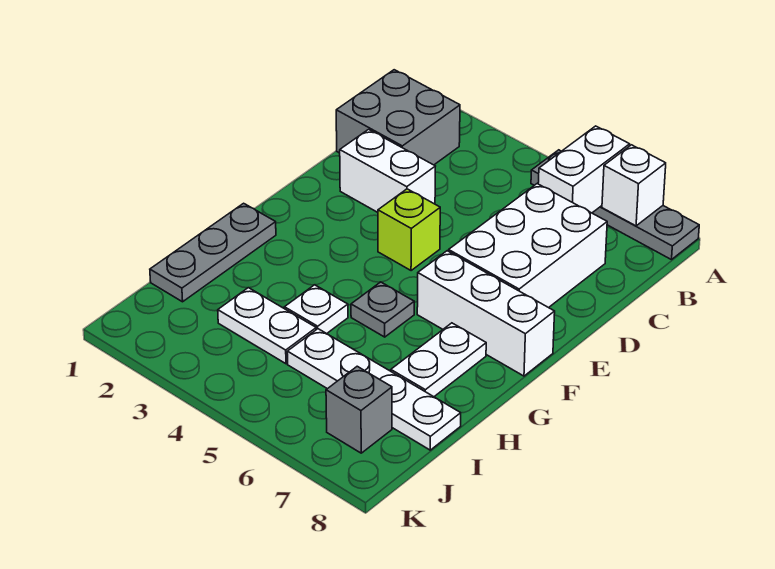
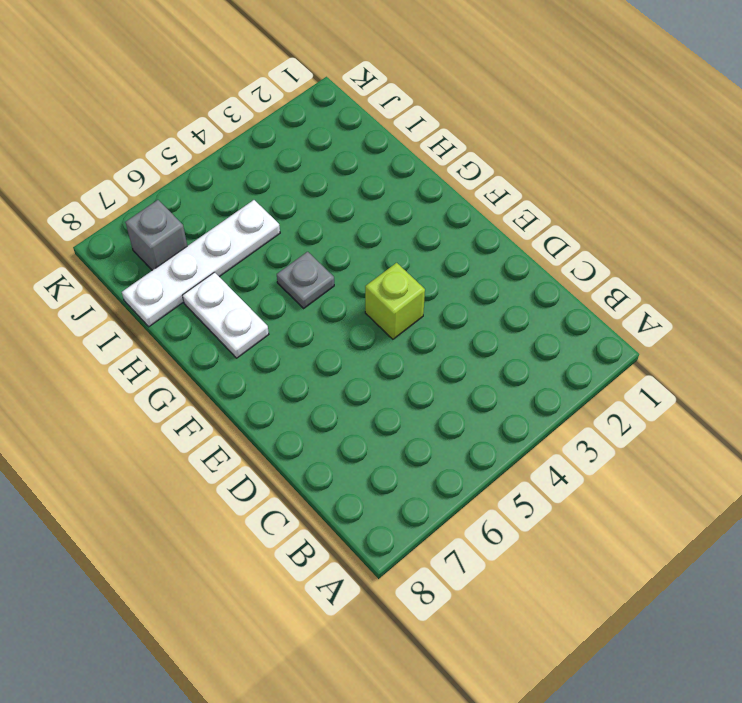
none -> grey plate A5:A8 level 1
none -> grey brick B1:C2 level 1
none -> white brick C6:E7 level 1

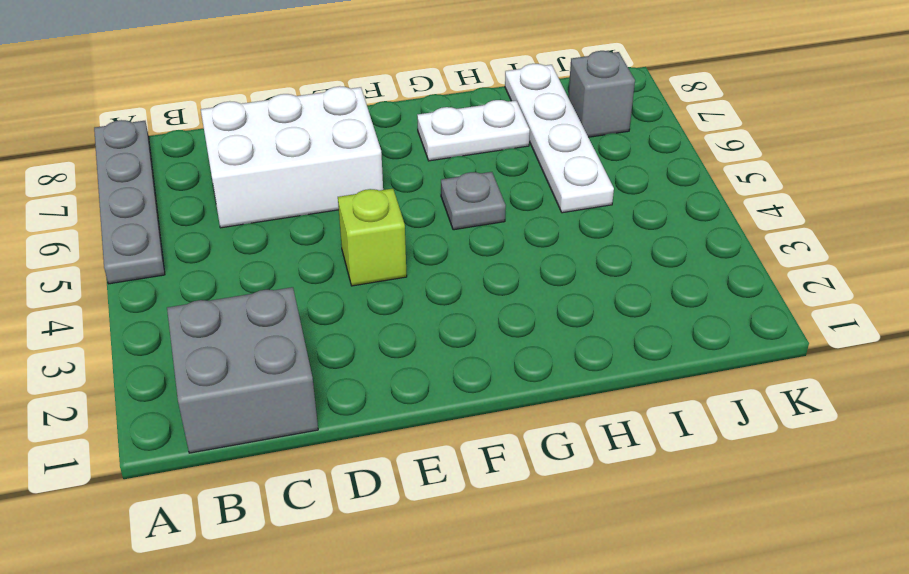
none -> white brick D2:D3 level 1
none -> white brick F6:F8 level 1
none -> grey plate G1:I1 level 1

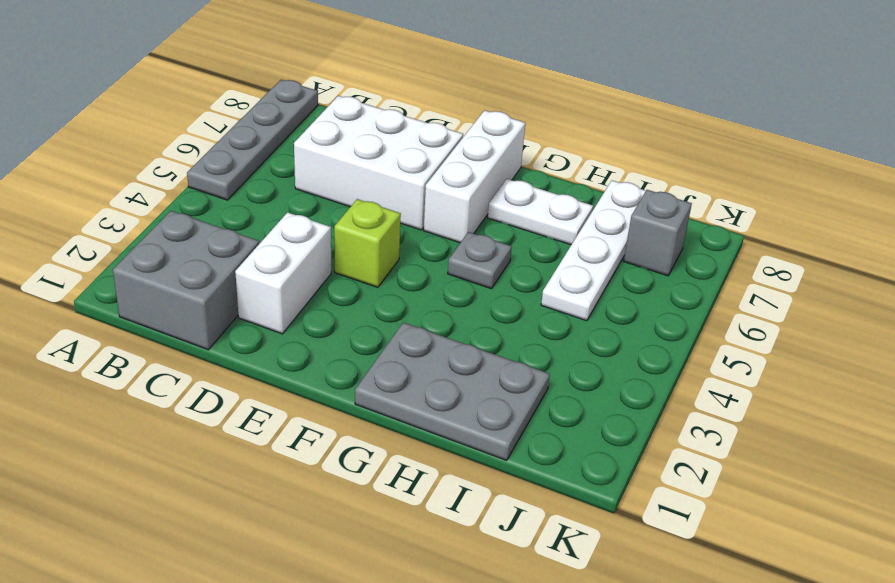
grey plate G1:I2 level 1 -> grey plate G1:I1 level 1
none -> white plate H4 level 1
none -> white plate I3:I4 level 1
none -> white brick A6:B6 level 2

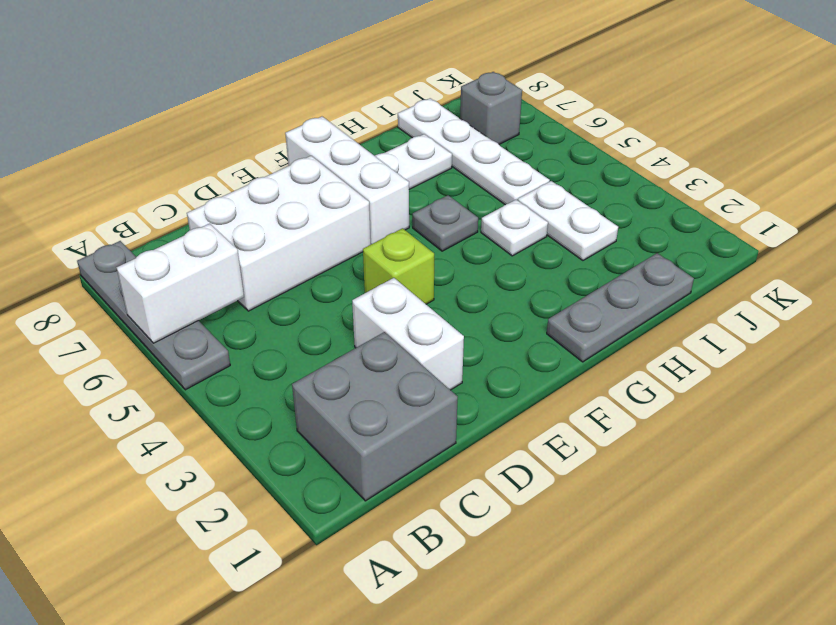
none -> white brick A7 level 2

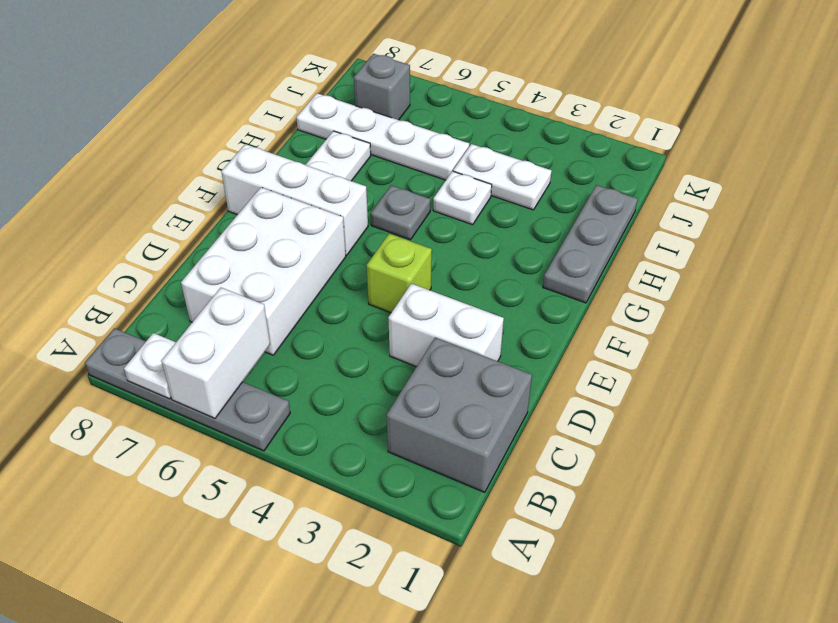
white plate A7 level 2 -> white brick A7 level 2

